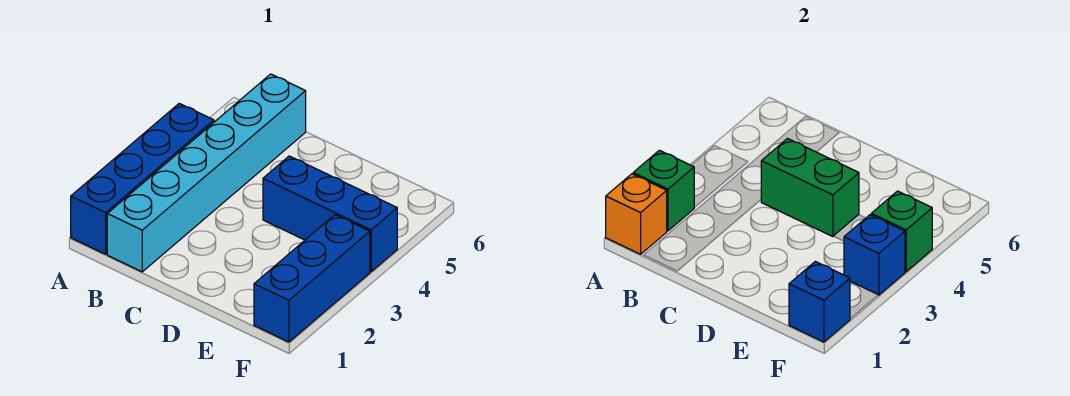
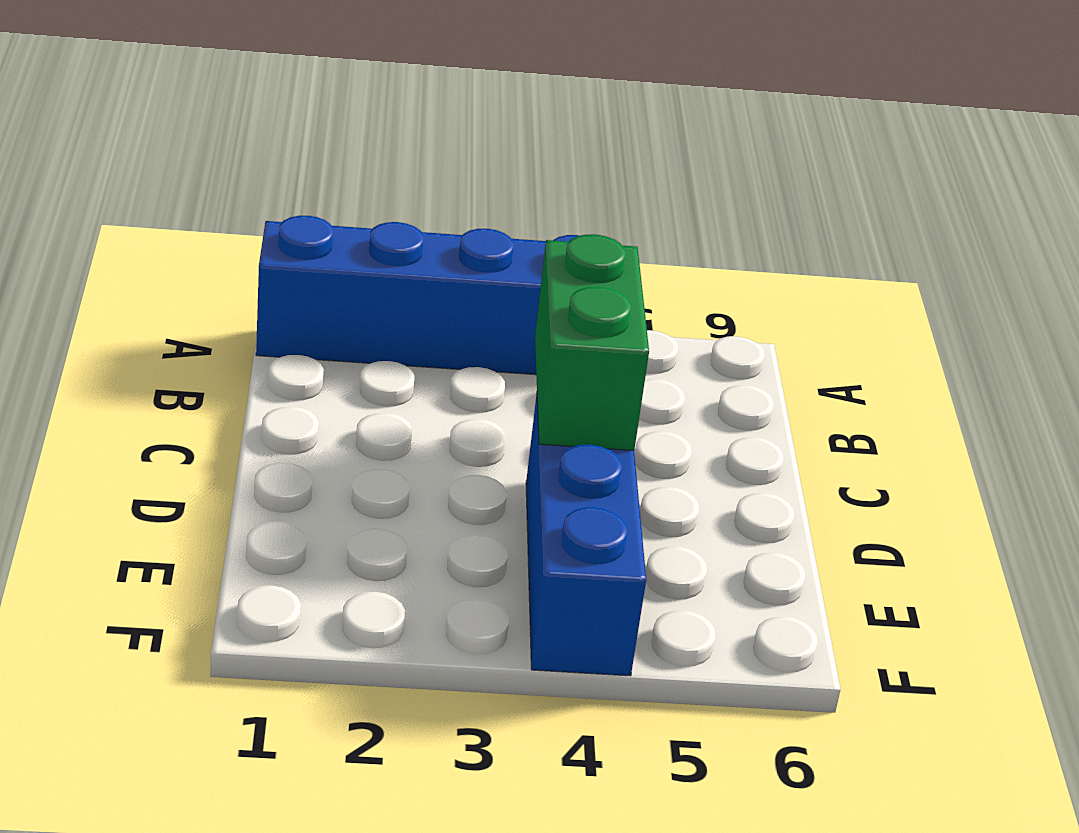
none -> cyan brick B1:B6 level 1
none -> blue brick F1:F3 level 1

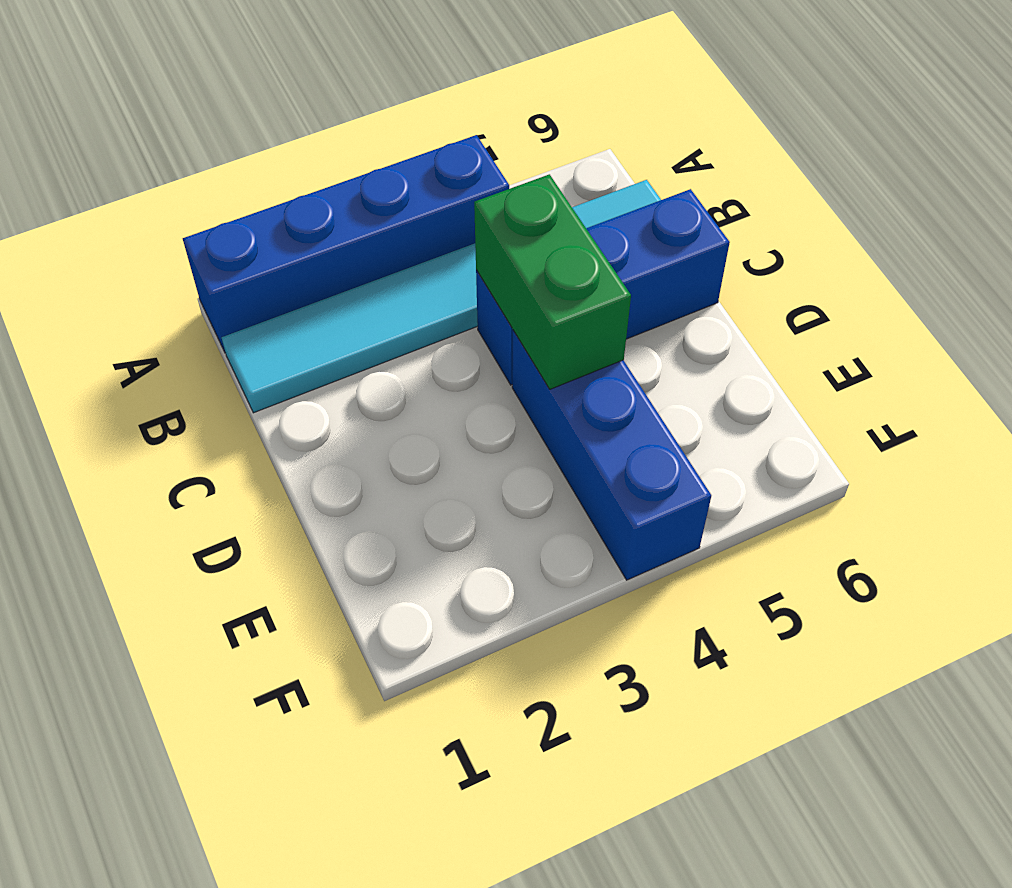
cyan tile B1:B6 level 1 -> cyan brick B1:B6 level 1
blue brick C4:C6 level 1 -> blue brick F1:F3 level 1
none -> orange brick A1 level 2
none -> green brick A2 level 2

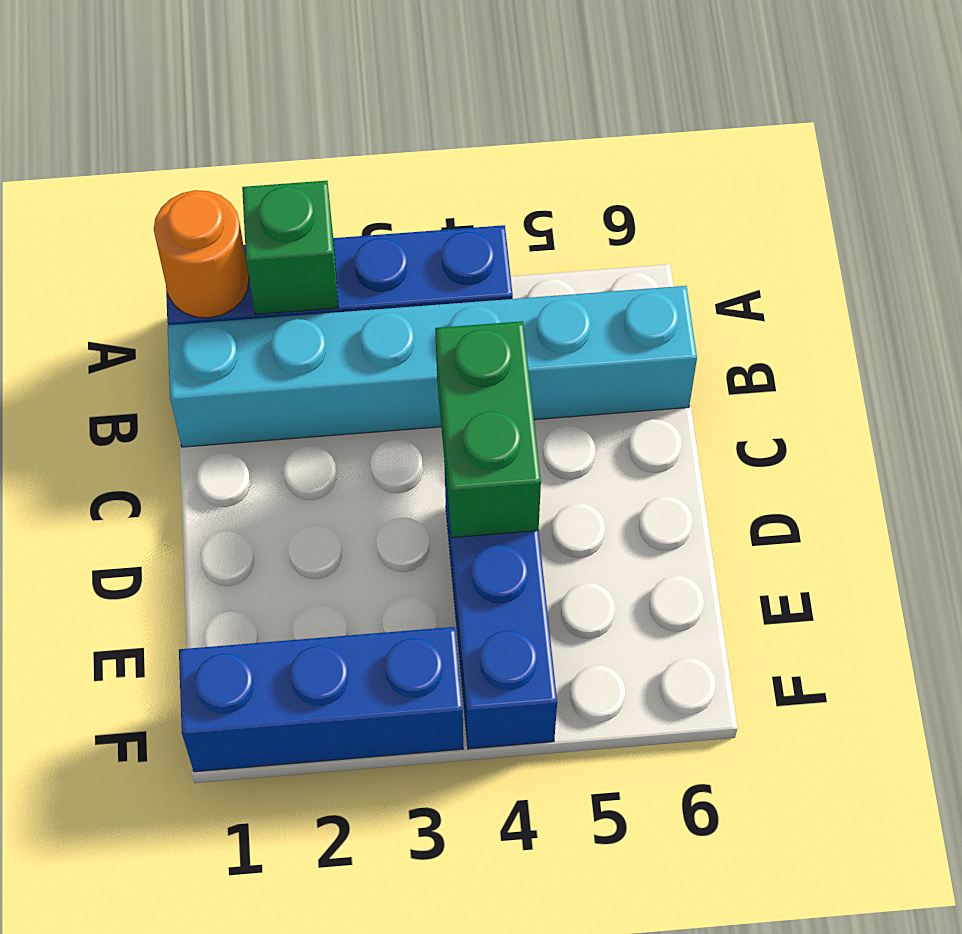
orange round brick A1 level 2 -> orange brick A1 level 2
none -> blue brick F1 level 2
none -> blue brick F3 level 2

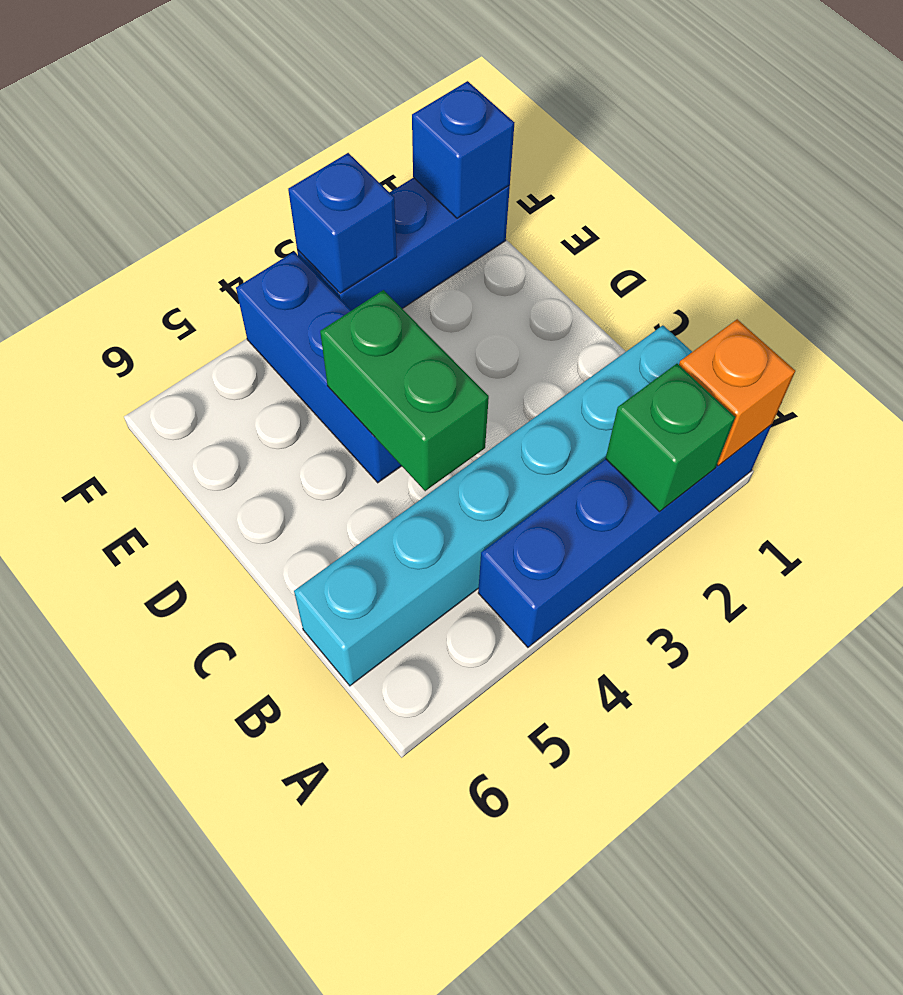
none -> green brick F4 level 2

